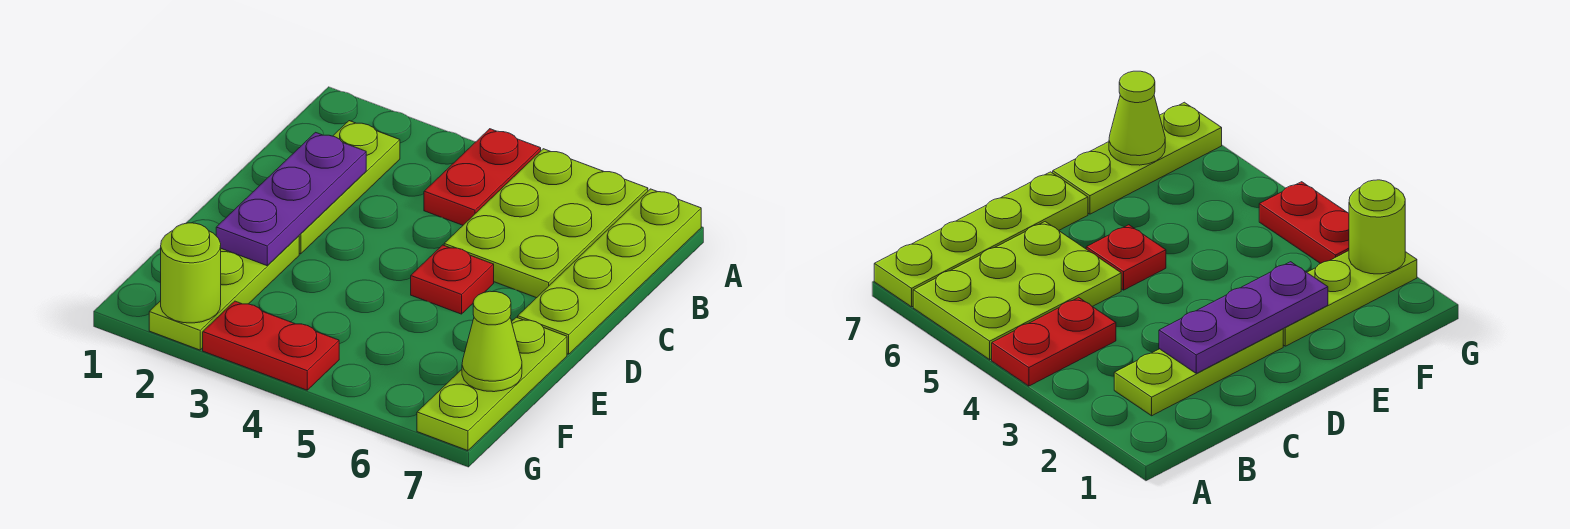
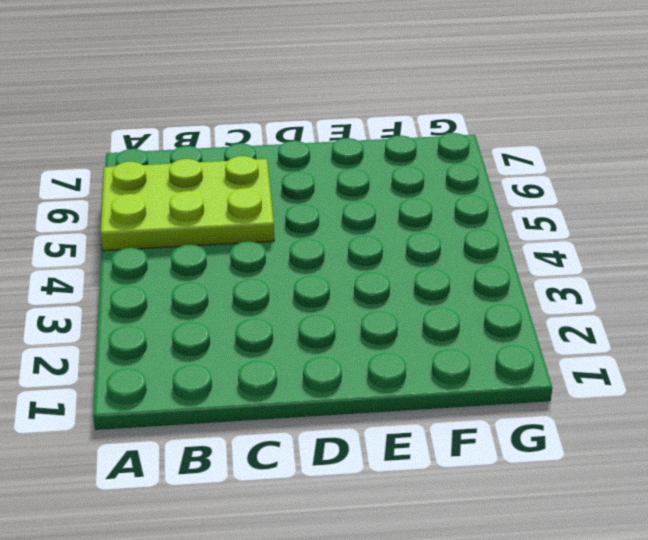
none -> red plate A4:B4 level 1
none -> lime plate A7:D7 level 1

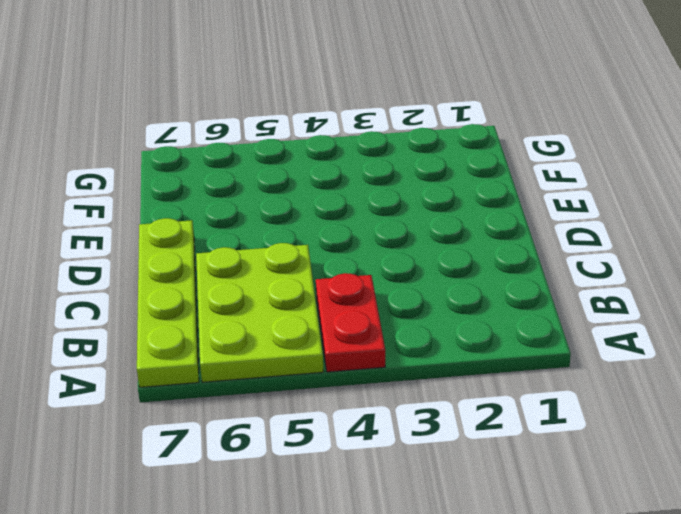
none -> lime plate B2:D2 level 1
none -> red plate D5 level 1

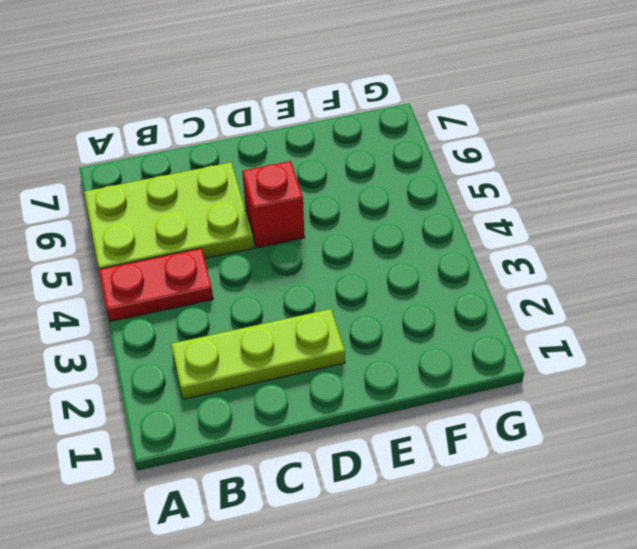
red brick D5 level 1 -> red plate D5 level 1
none -> lime plate A7:D7 level 1
none -> lime plate E2:G2 level 1

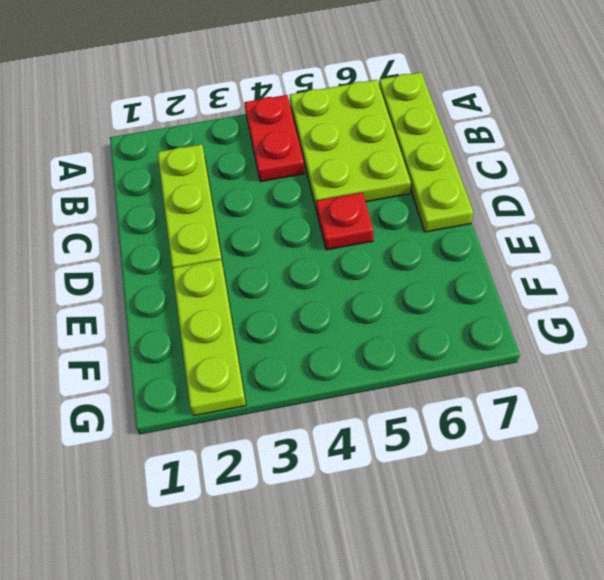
none -> lime plate E7:G7 level 1
none -> red plate G3:G4 level 1

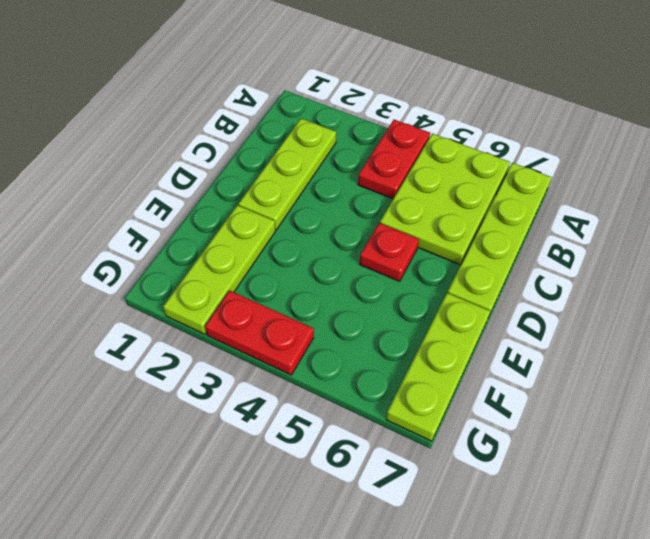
none -> purple plate C2:E2 level 2
none -> lime cone F7 level 2

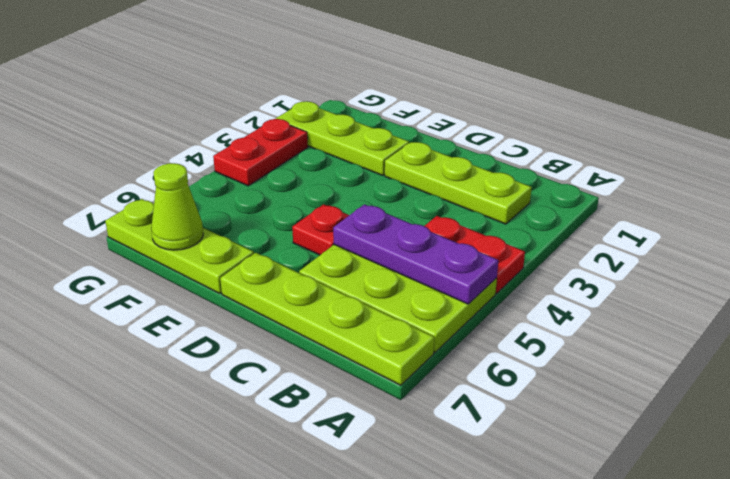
purple plate A5:C5 level 2 -> purple plate C2:E2 level 2
none -> lime round brick G2 level 2

